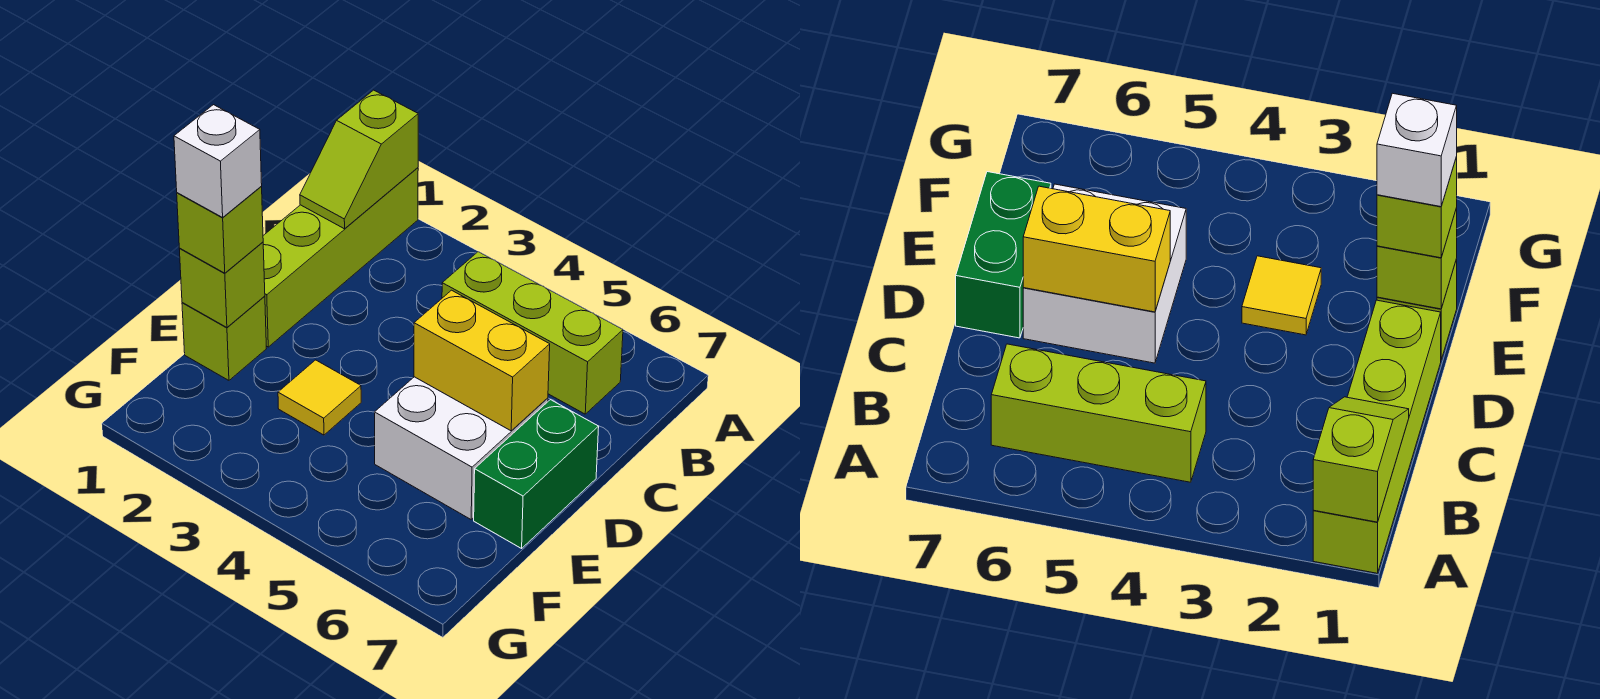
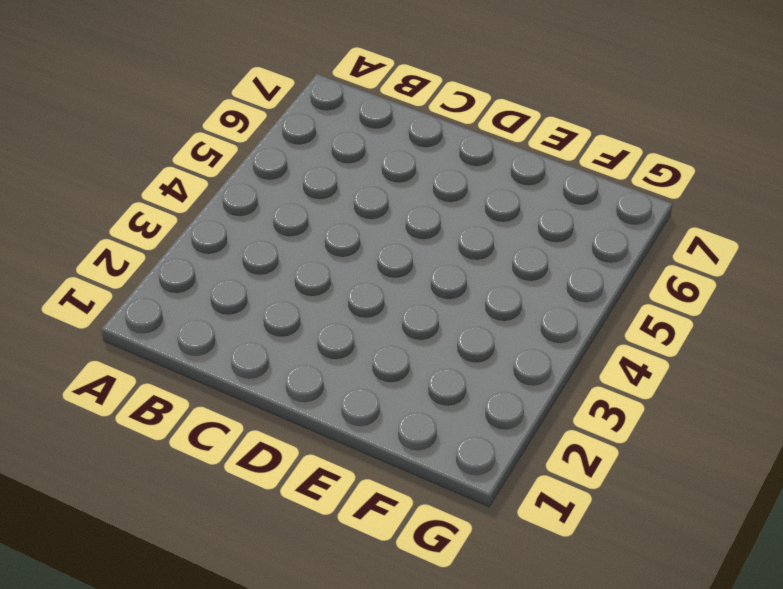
none -> lime brick A1:D1 level 1
none -> lime brick B4:B6 level 1

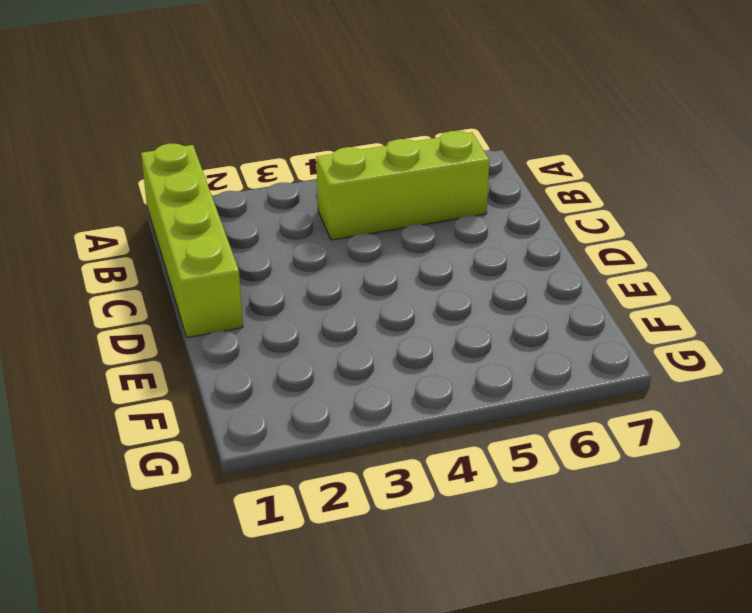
none -> white brick D5:E6 level 1
none -> green brick D7:E7 level 1

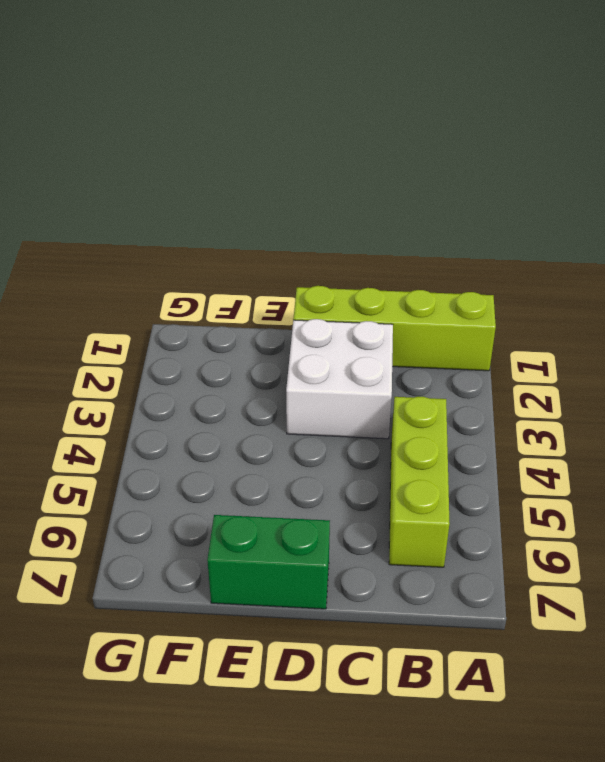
white brick C2:D3 level 1 -> white brick D5:E6 level 1
none -> lime brick E1 level 1
none -> yellow tile E3 level 1

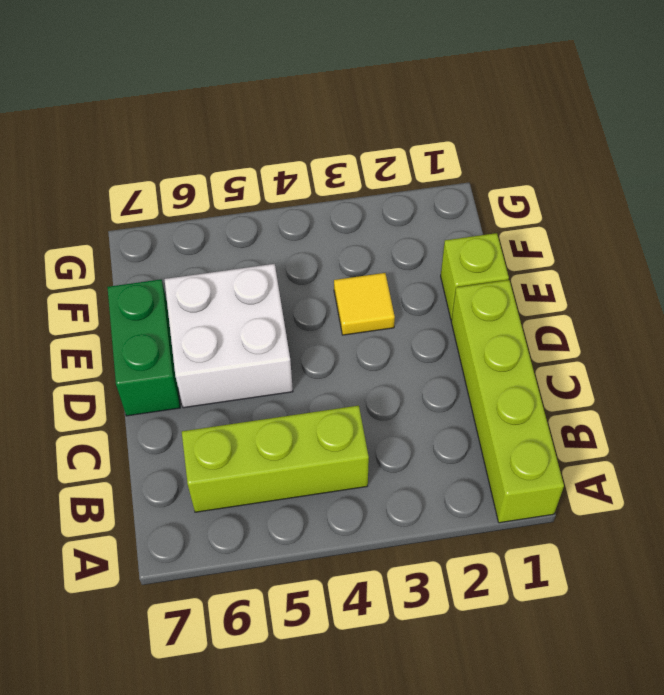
none -> lime slope A1:B1 level 2 top A
none -> yellow brick D5:D6 level 2

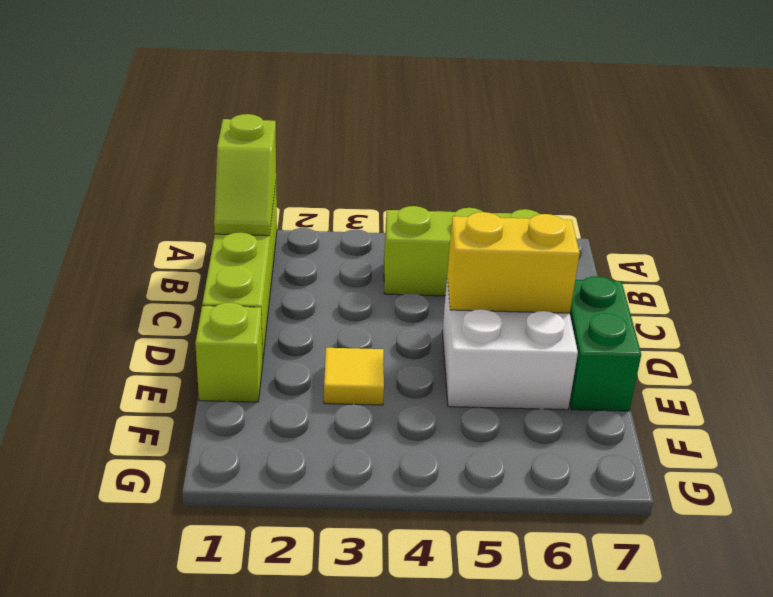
none -> lime brick E1 level 2
none -> lime brick E1 level 3

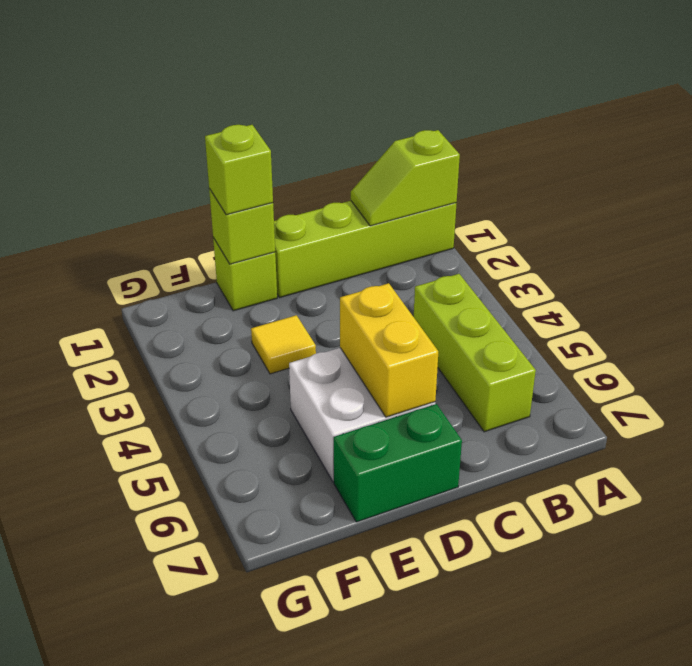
none -> white brick E1 level 4

